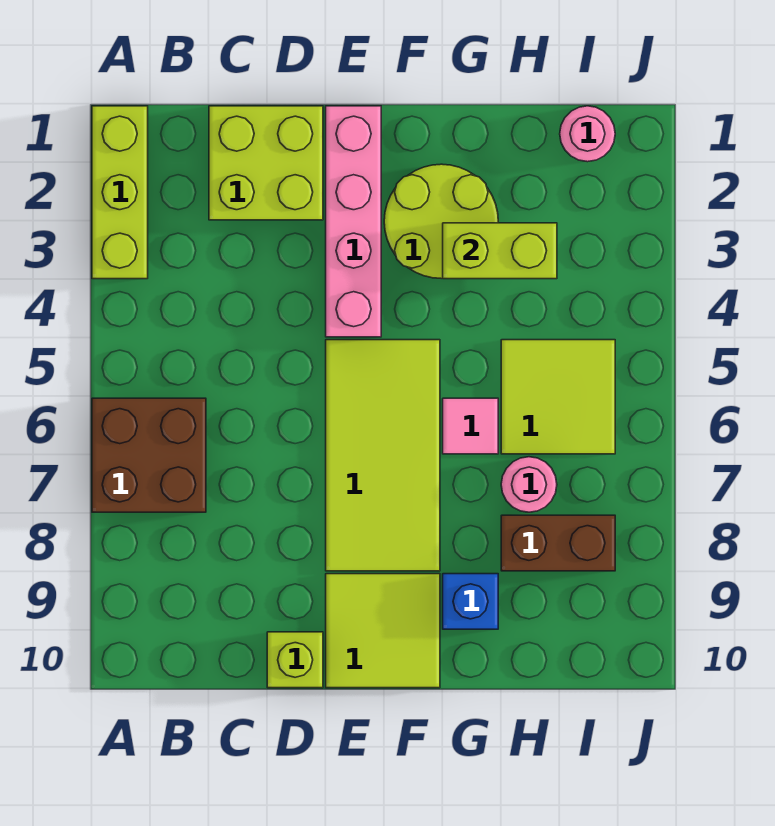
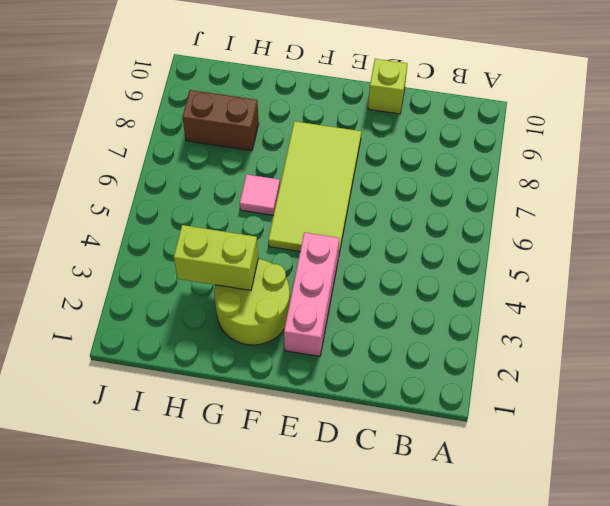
pink brick E2:E4 level 1 -> pink brick E1:E4 level 1
none -> lime brick A1:A3 level 1
none -> brown brick A6:B7 level 1
none -> lime brick C1:D2 level 1

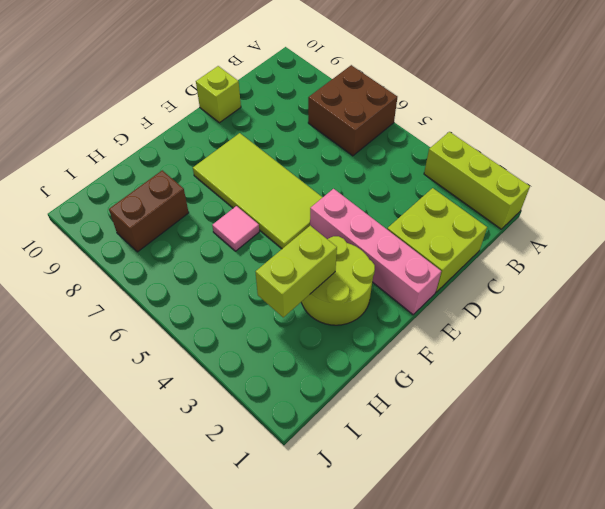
none -> lime tile E9:F10 level 1
none -> blue brick G9 level 1
none -> lime tile H5:I6 level 1

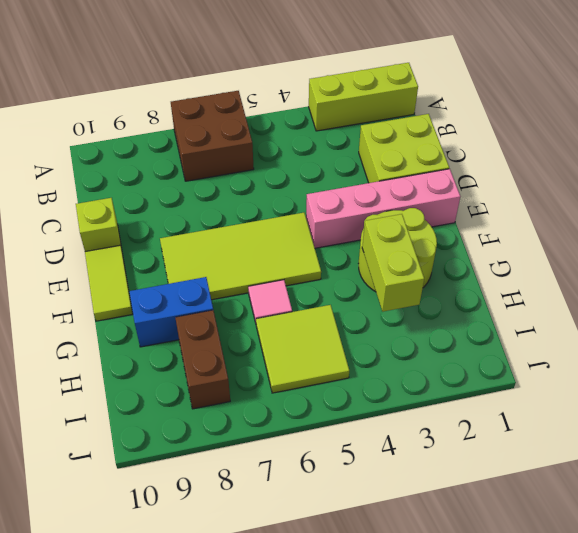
lime tile E10:F10 level 1 -> lime tile E9:F10 level 1
blue brick G8:G9 level 1 -> blue brick G9 level 1
none -> pink round brick H7 level 1
none -> pink round brick I1 level 1

